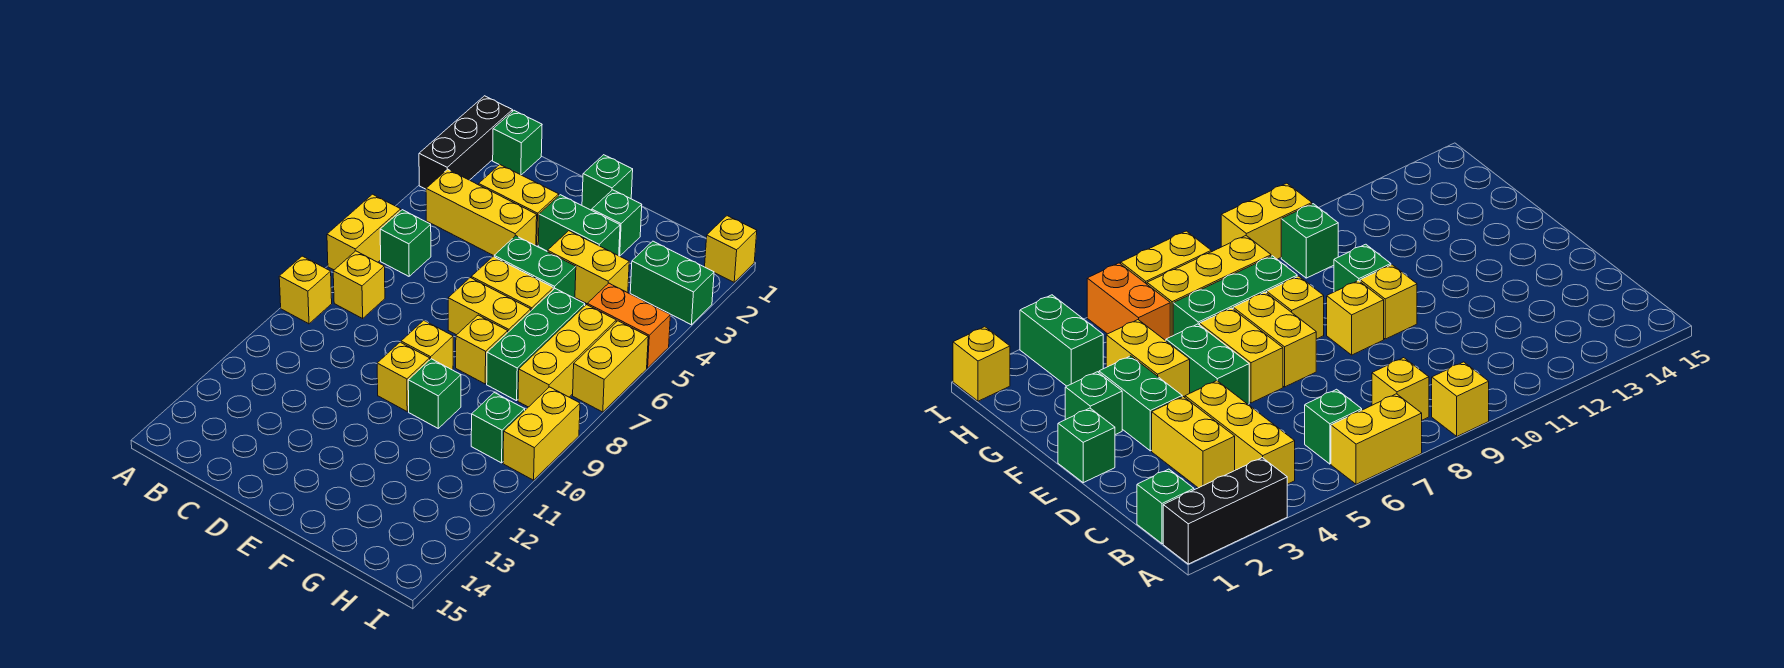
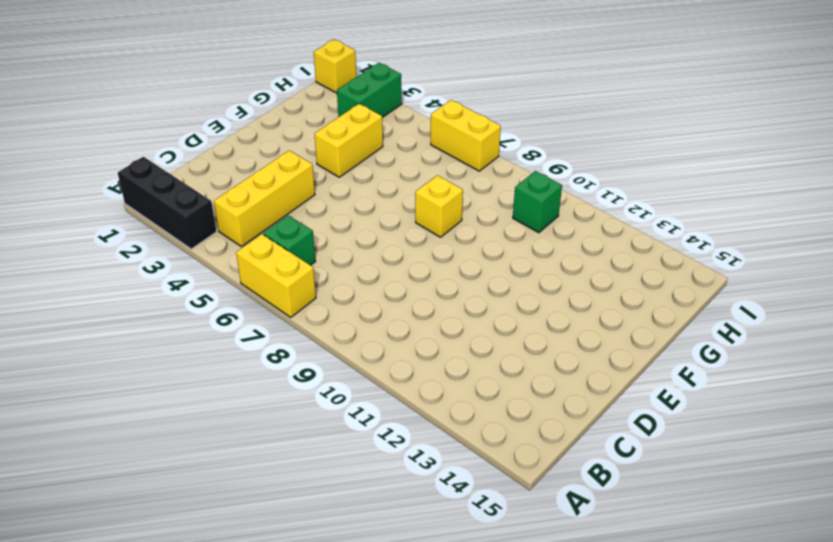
none -> yellow brick A9 level 1
none -> green brick B1 level 1
none -> yellow brick B8 level 1

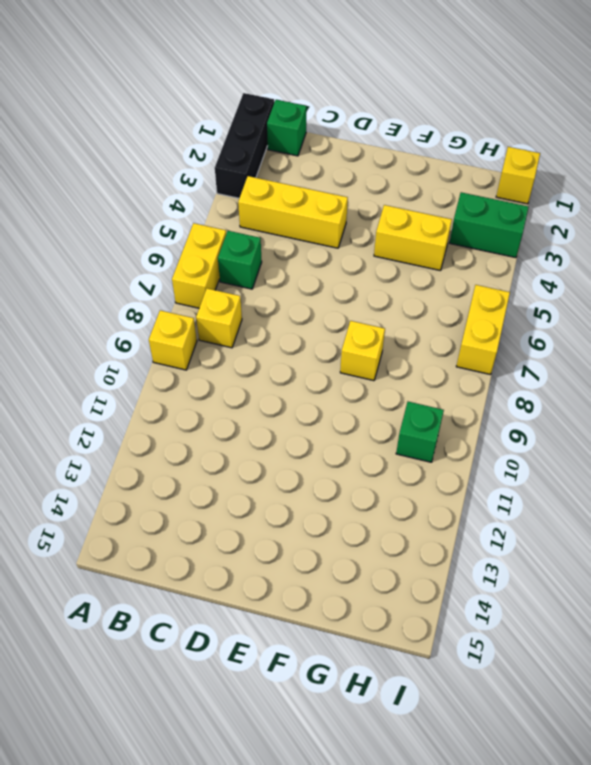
none -> yellow brick C3:D3 level 1
none -> green brick E1 level 1
none -> green brick E3:F3 level 1

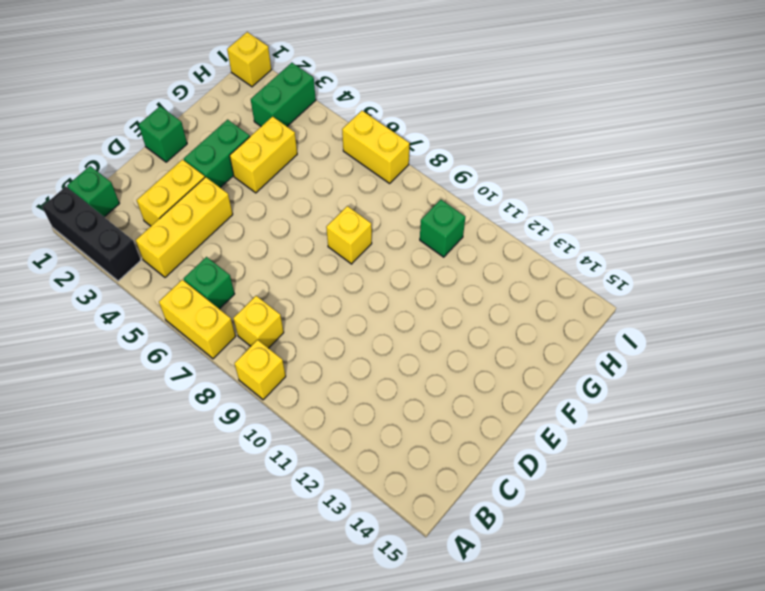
none -> green brick E5:F5 level 1
none -> yellow brick E6:F6 level 1
none -> yellow brick E7:F7 level 1

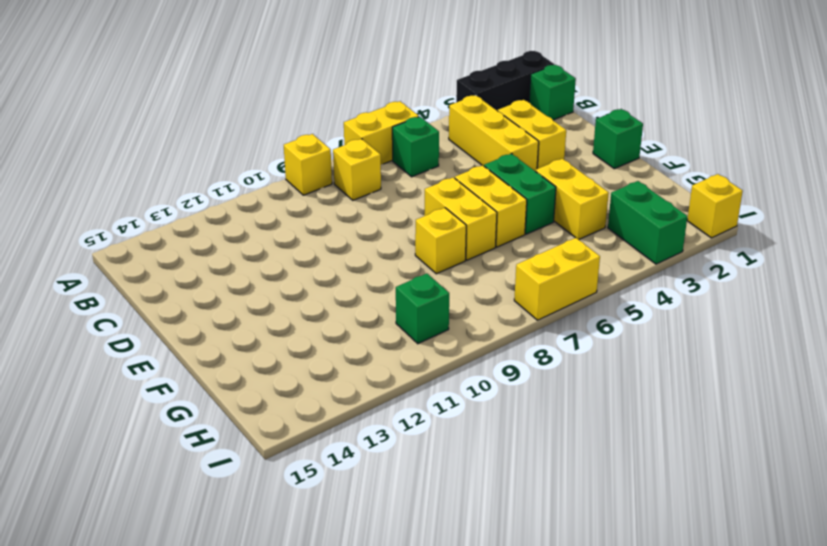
none -> green brick E3:F3 level 1
none -> yellow brick E9 level 1
none -> yellow brick E10 level 1

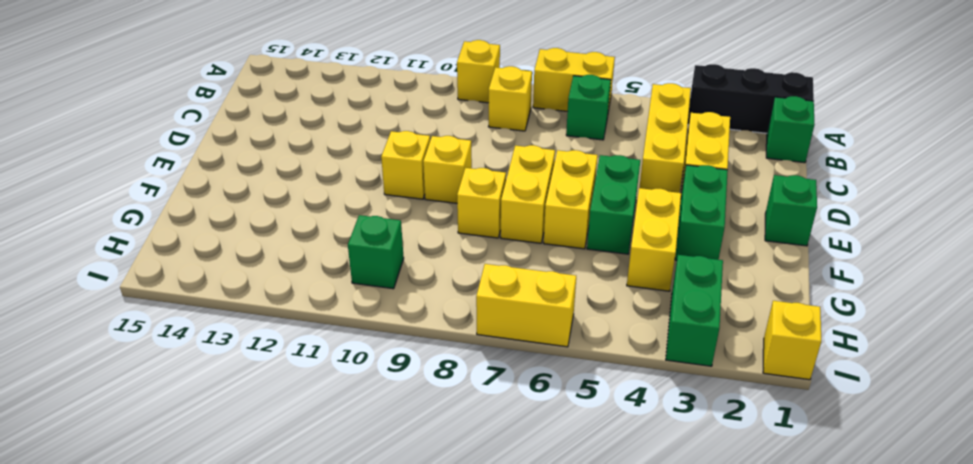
none -> green brick F2 level 1
none -> green brick F10 level 1
none -> green brick G6:G8 level 1

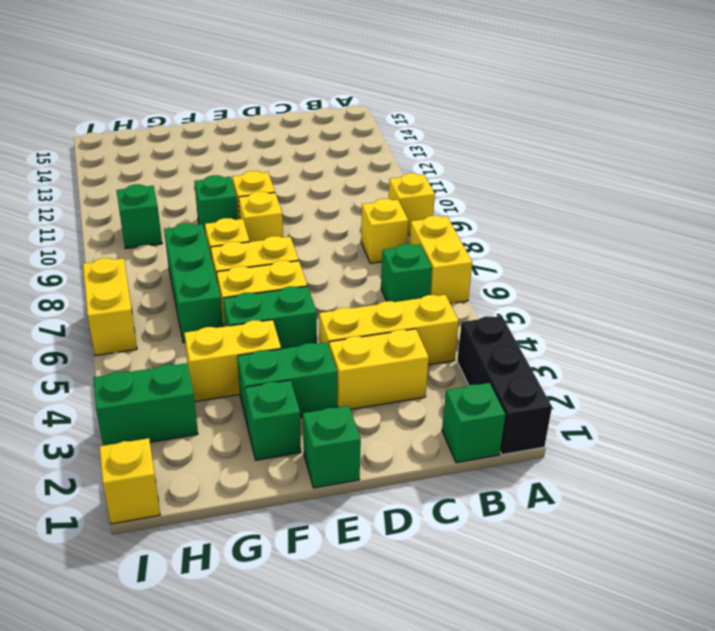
none -> orange brick H5:I5 level 1
none -> yellow brick H6:H8 level 1
none -> yellow brick I9:I10 level 1

